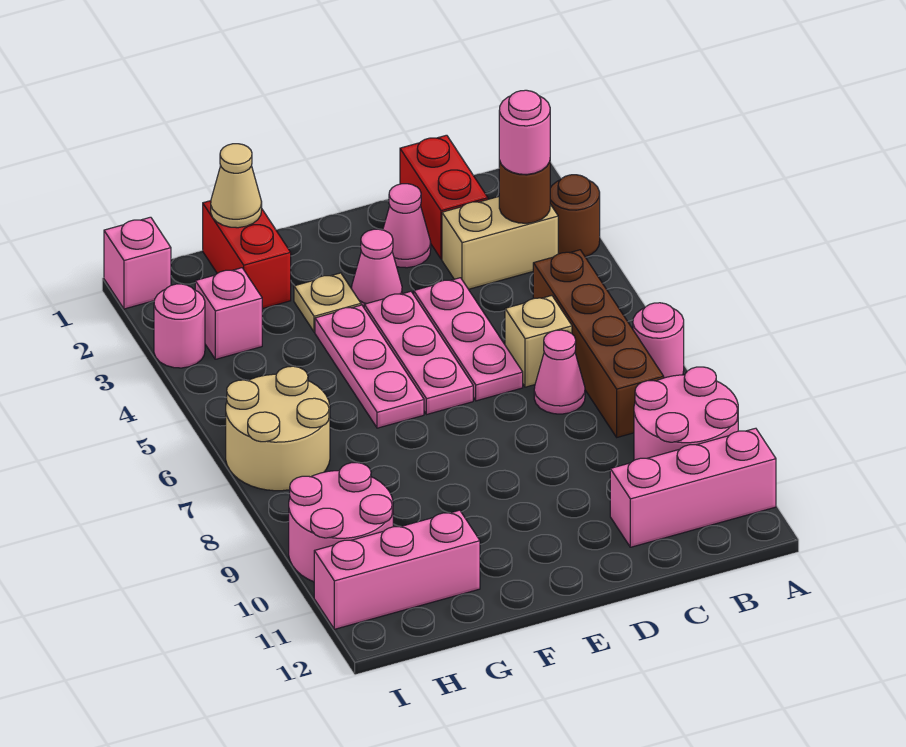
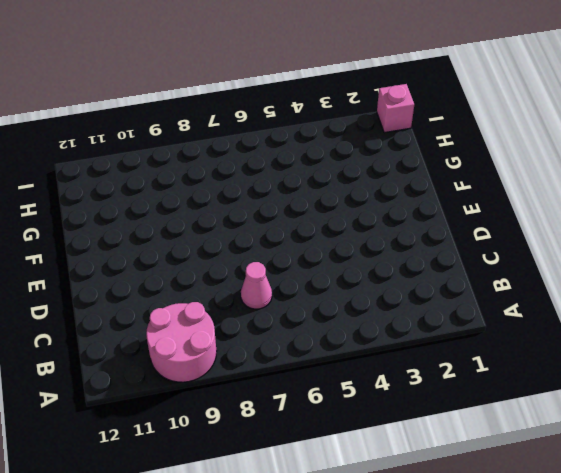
none -> brown round brick A3 level 1
none -> pink round brick A7 level 1
none -> pink brick A11:C11 level 1

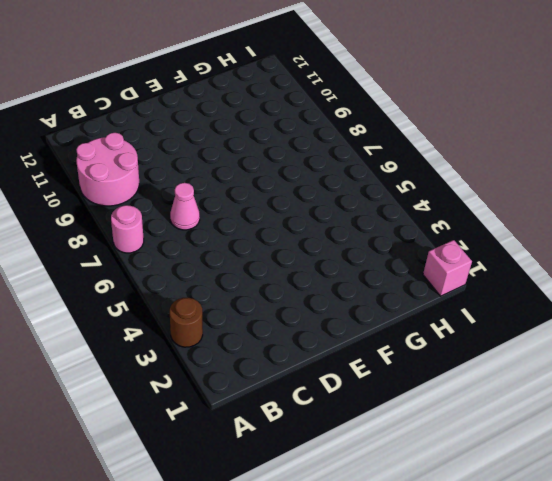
none -> pink brick A11:C11 level 1
none -> tan brick B3:C3 level 1
none -> brown brick B5:B8 level 1

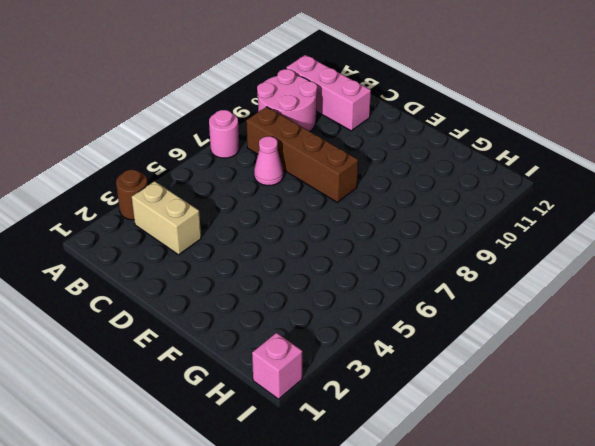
brown brick B8:E8 level 1 -> brown brick B5:B8 level 1
none -> red brick C1:C2 level 1
none -> tan brick C6 level 1
none -> pink cone D2 level 1

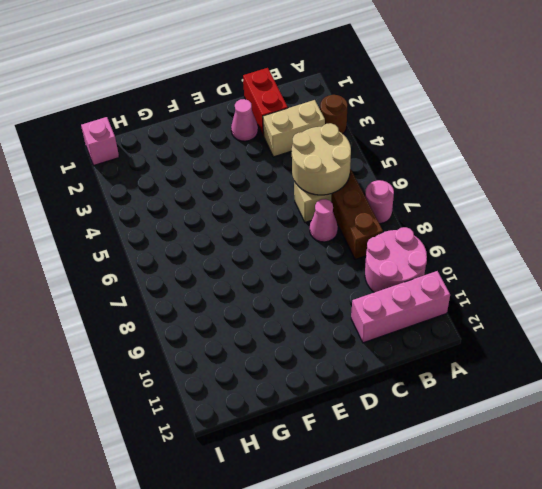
tan round brick B5:C6 level 2 -> tan round brick H6:I7 level 1
none -> pink plate D4:D6 level 1
none -> pink cone E3 level 1
none -> pink plate E4:E6 level 1

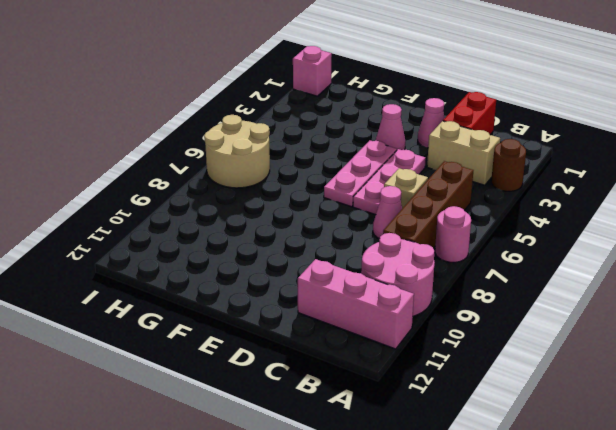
none -> tan plate F3 level 1
none -> pink plate F4:F6 level 1
none -> red brick G1:G2 level 1

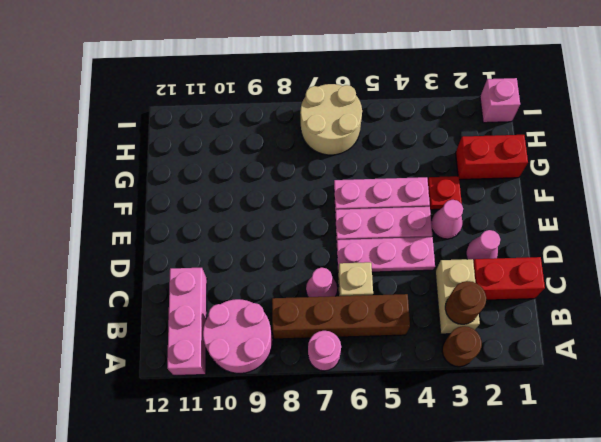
red plate F3 level 1 -> tan plate F3 level 1
none -> pink brick G11:I11 level 1
none -> pink brick H3 level 1
none -> pink round brick H9:I10 level 1

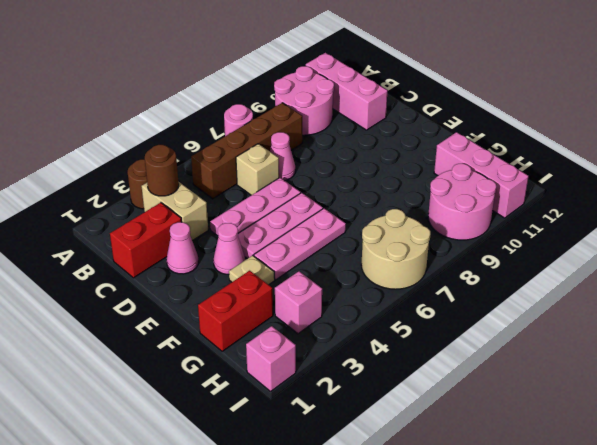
none -> pink round brick I3 level 1
none -> tan cone G1 level 2
none -> pink round brick B3 level 3

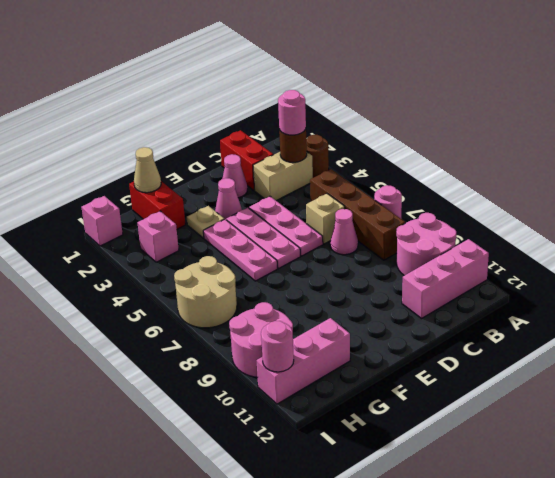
pink round brick I11 level 2 -> pink round brick I3 level 1

